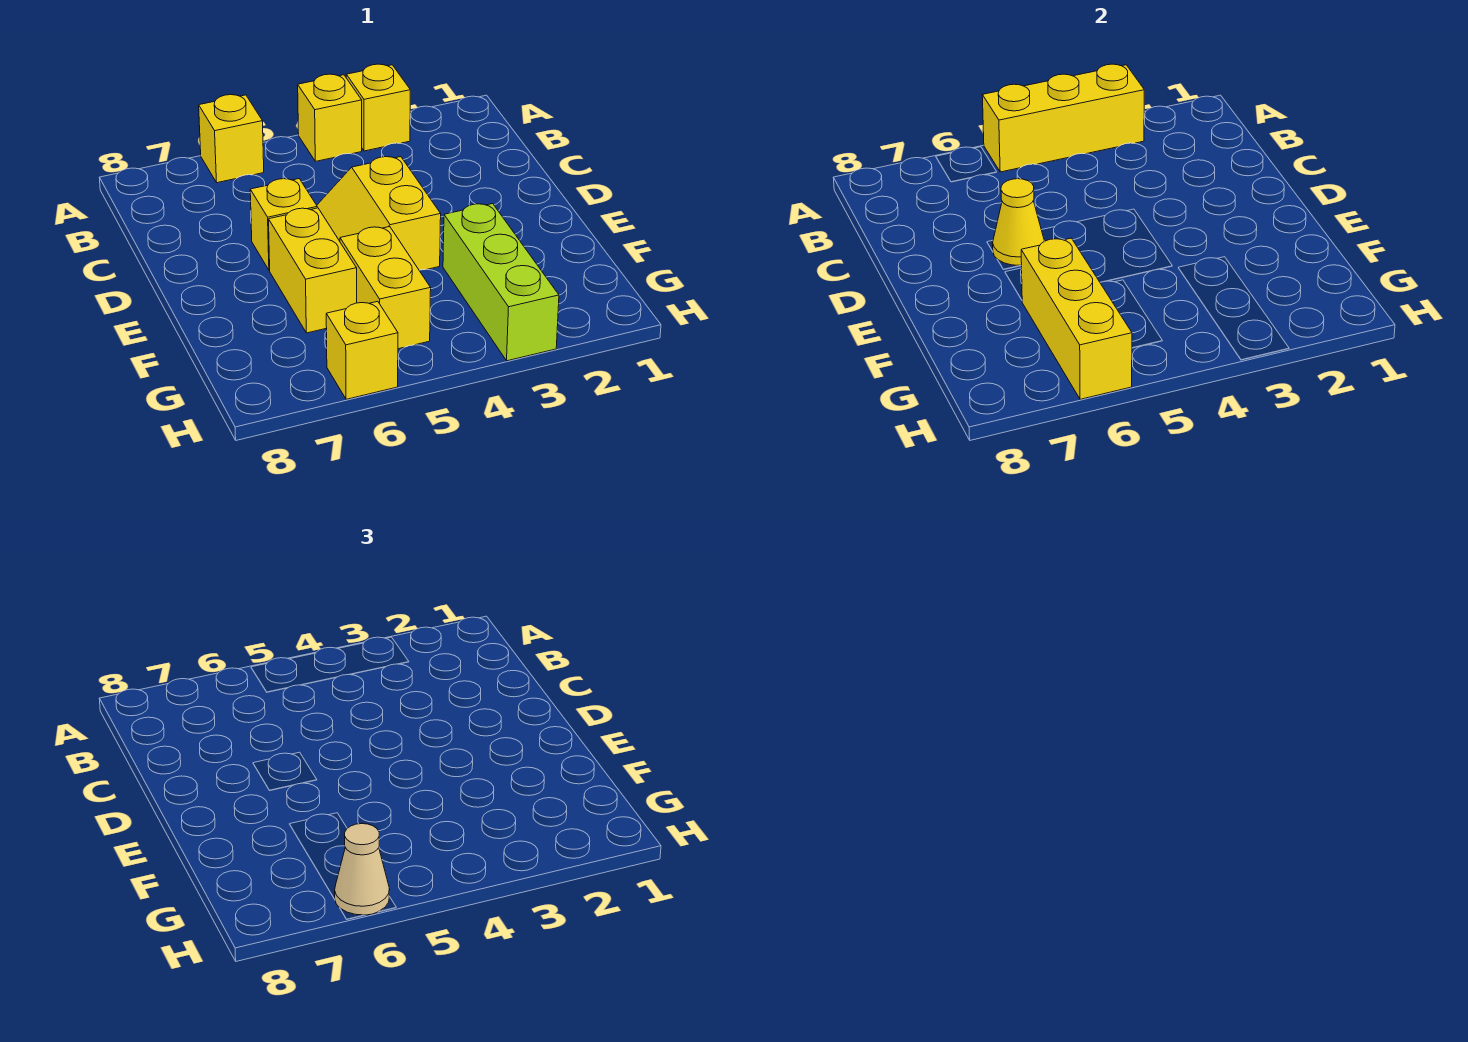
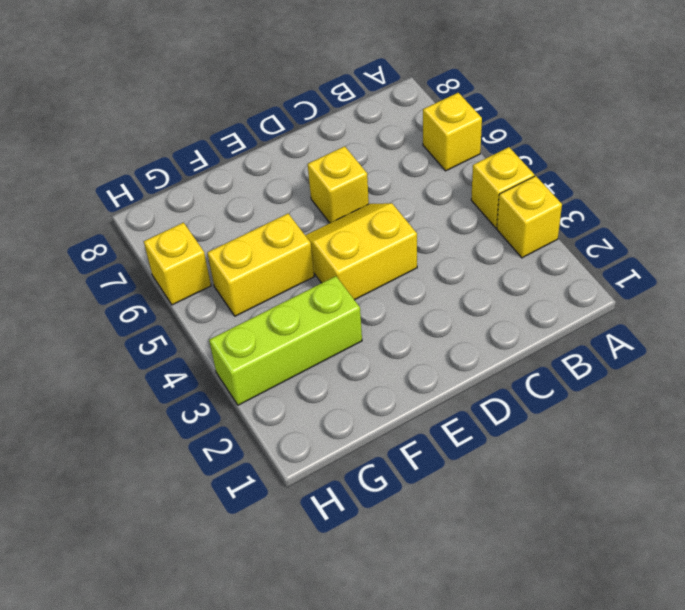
none -> yellow brick E6:F6 level 1
none -> yellow brick A3:A5 level 2
none -> yellow cone D6 level 2

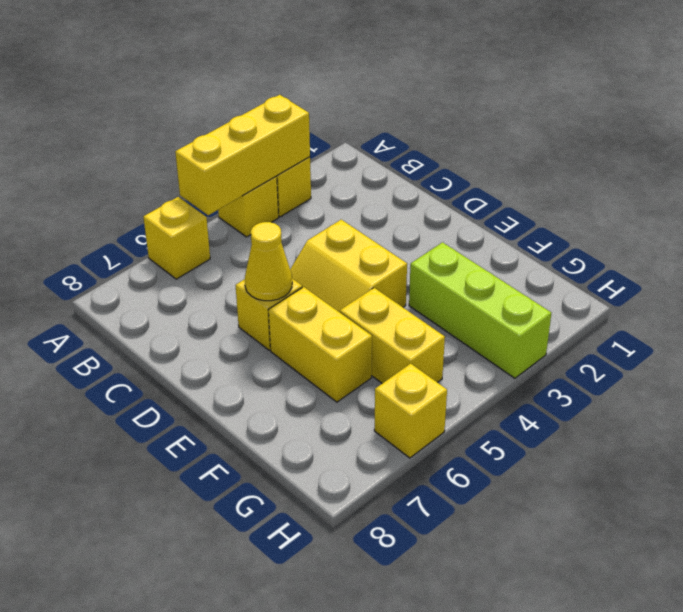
none -> yellow brick F6:H6 level 2
none -> tan cone H6 level 3

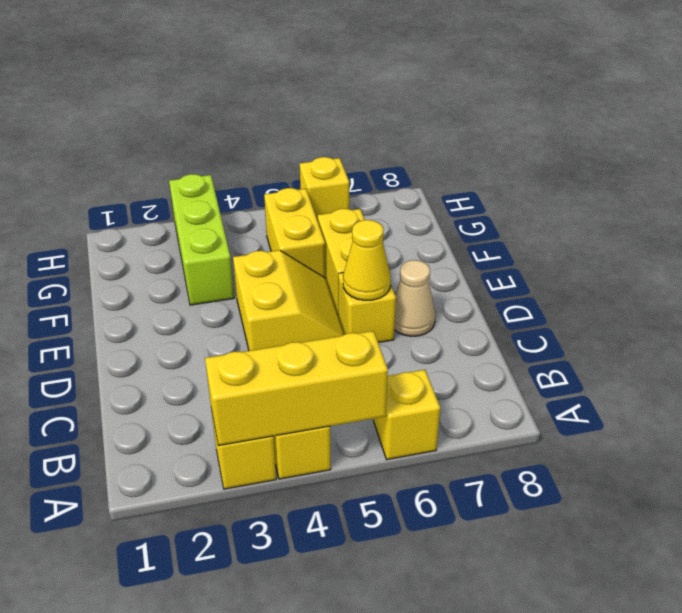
tan cone D7 level 1 -> tan cone H6 level 3
none -> yellow brick F6:H6 level 2

